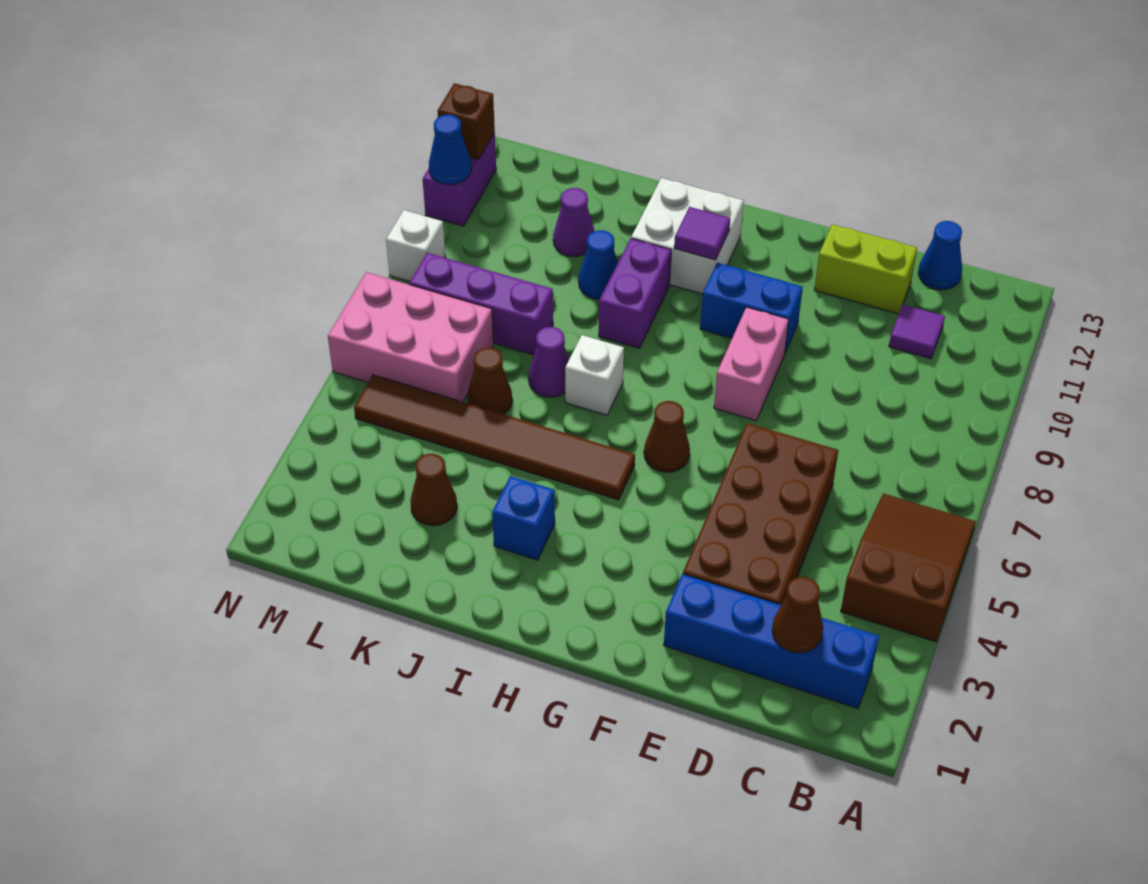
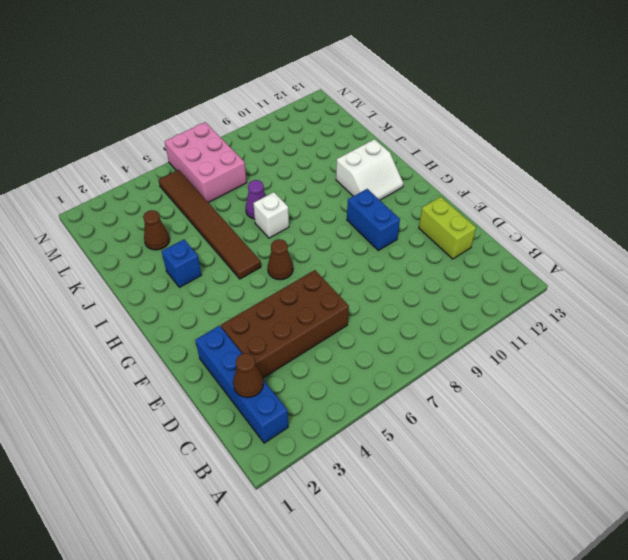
white slope H11:I12 level 1 top I -> white brick H11:I12 level 1
none -> brown slope A4:B6 level 1 top 4
none -> purple tile C11 level 1
none -> blue cone C13 level 1

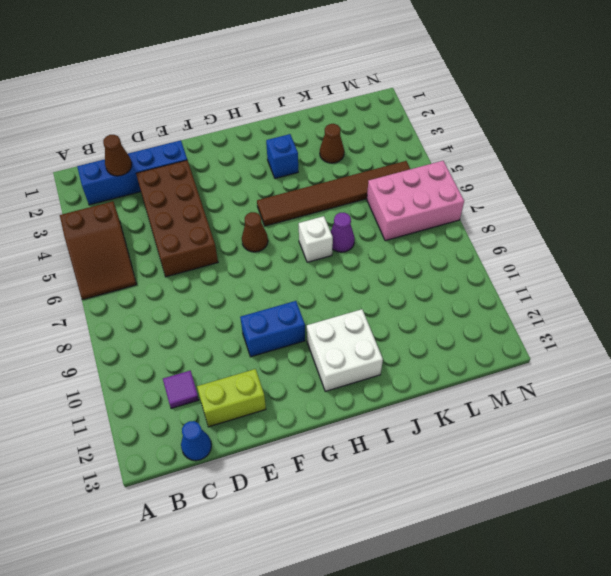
none -> pink brick F8:F9 level 1
none -> purple brick I9:I10 level 1
none -> blue cone J10 level 1

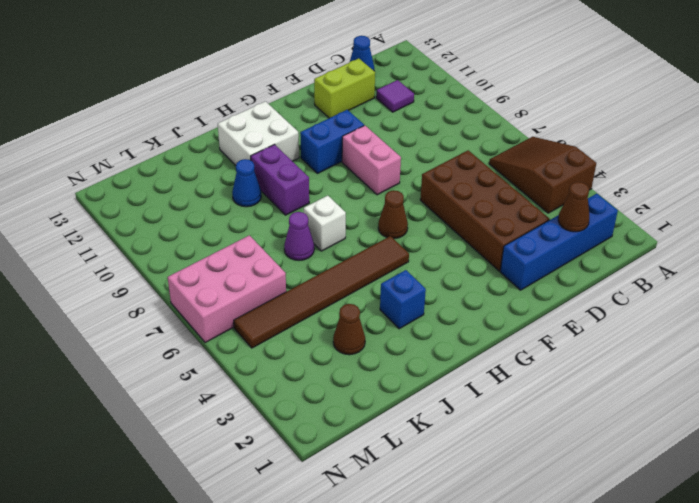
none -> brown cone K6 level 1
none -> purple brick K8:M8 level 1
none -> purple cone K11 level 1

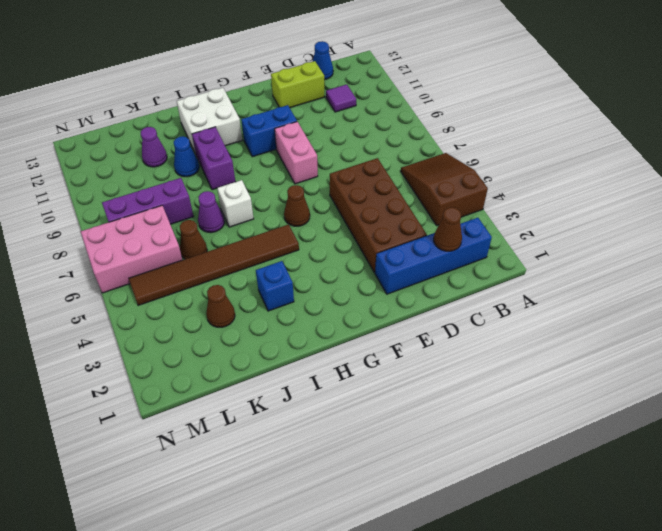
none -> white brick N9 level 1
none -> purple brick N11:N12 level 1
none -> purple tile H11 level 2

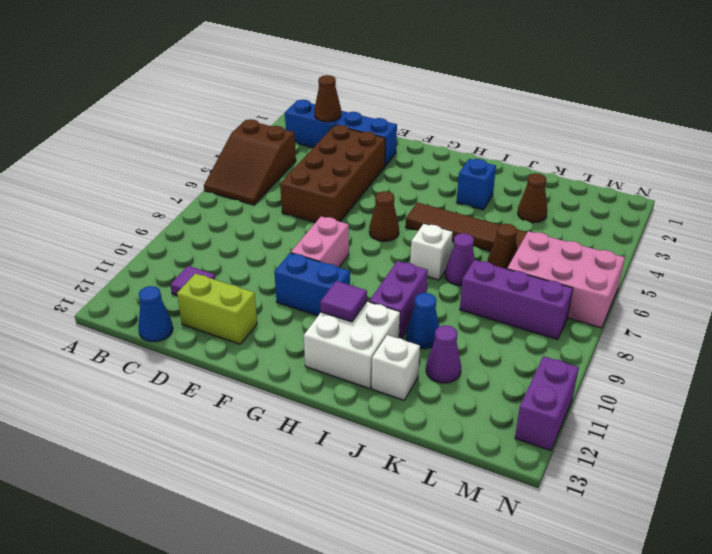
white brick J12 level 1 -> white brick N9 level 1
none -> blue cone N11 level 2
none -> brown brick N12 level 2

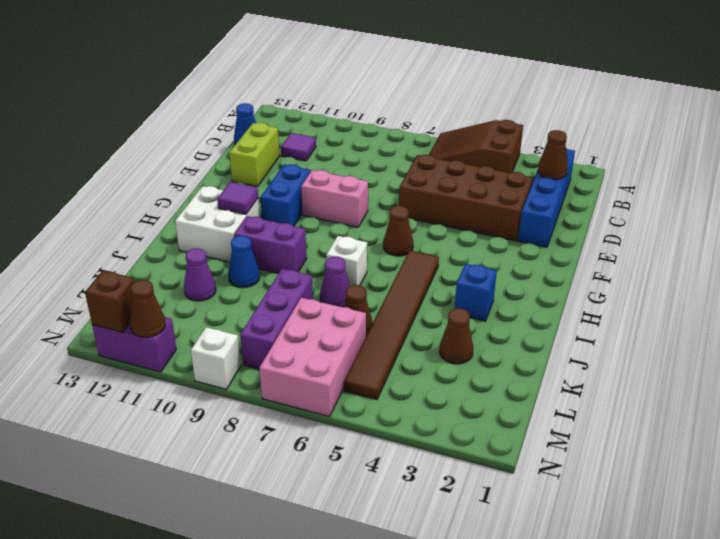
brown cone N11 level 2 -> blue cone N11 level 2

